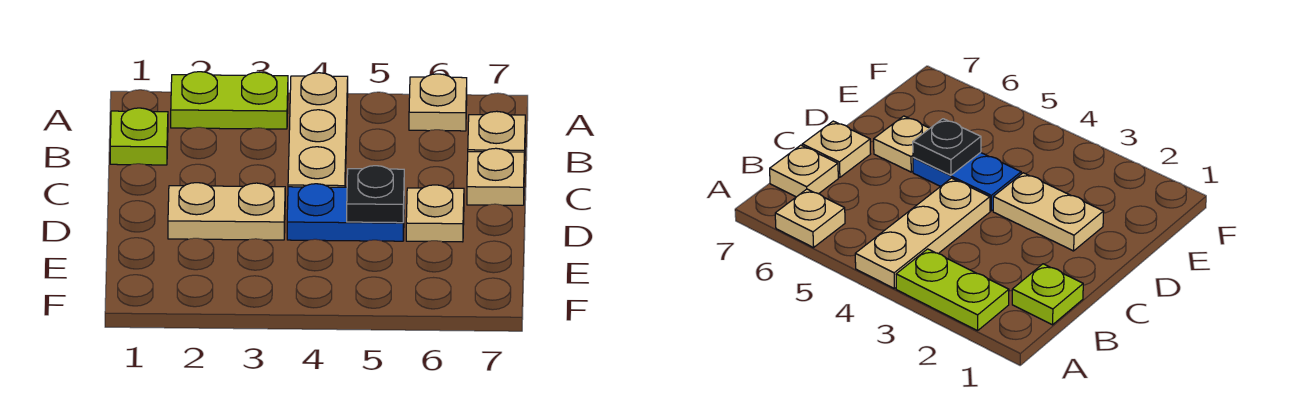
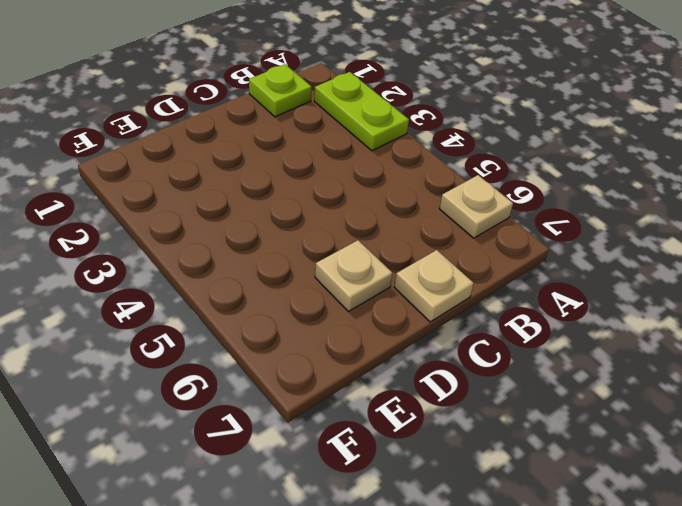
none -> tan plate A4:C4 level 1
none -> tan plate B7 level 1

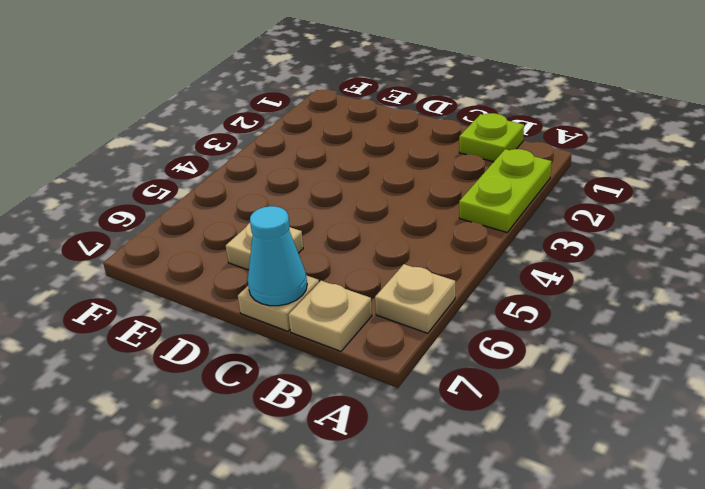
cyan cone C7 level 2 -> none
none -> tan plate A4:C4 level 1
none -> tan plate D2:D3 level 1

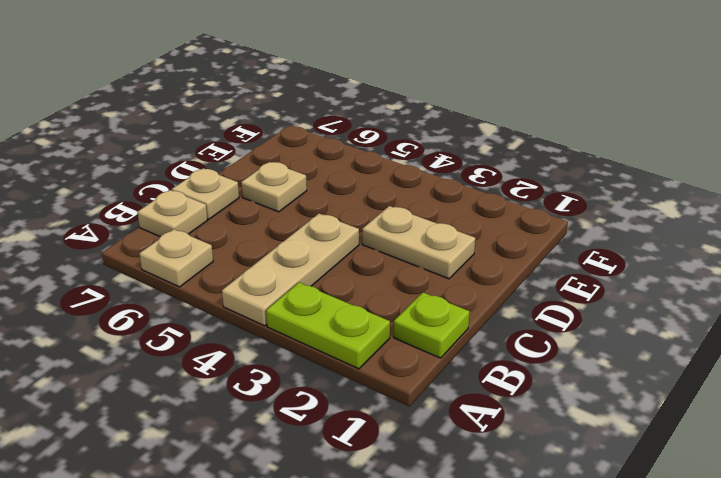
none -> blue plate D4:D5 level 1
none -> black plate D5 level 2

